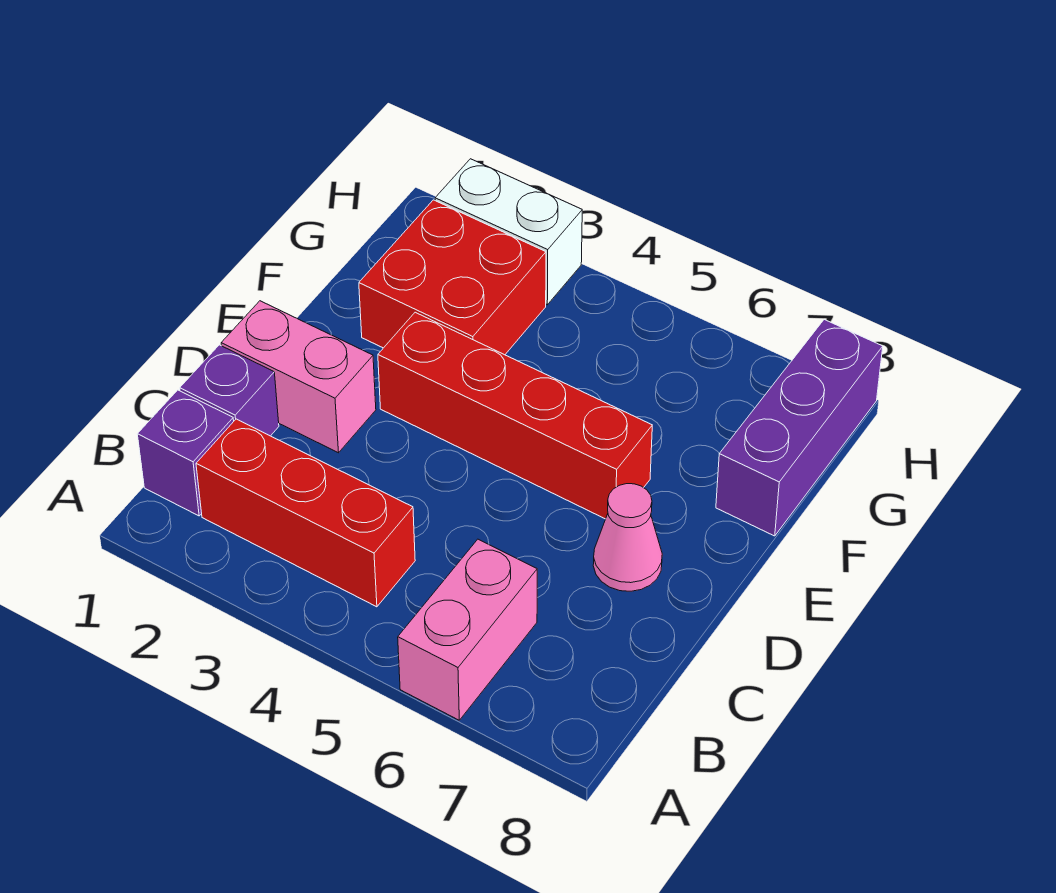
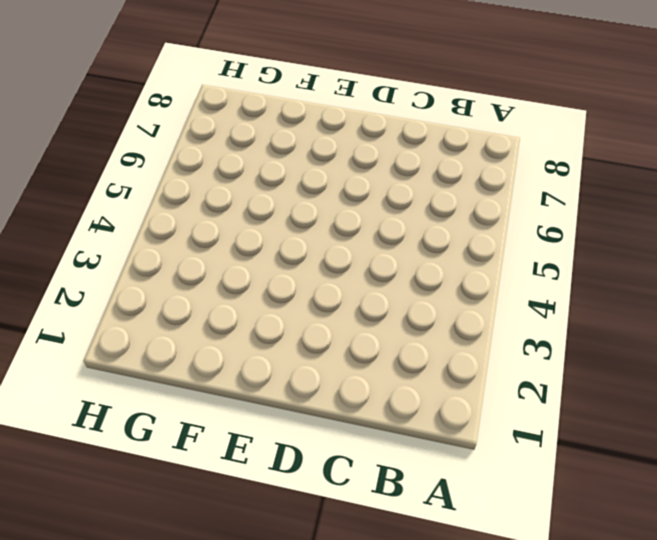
none -> pink brick A6:B6 level 1
none -> purple brick B1 level 1

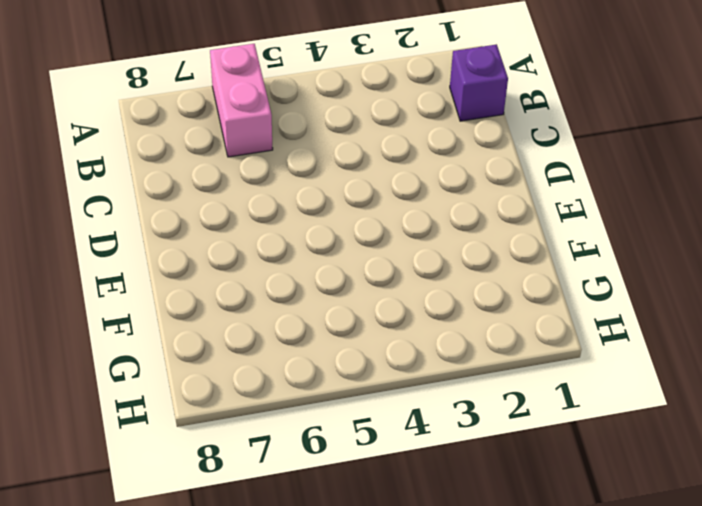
none -> red brick B2:B4 level 1
none -> purple brick C1 level 1

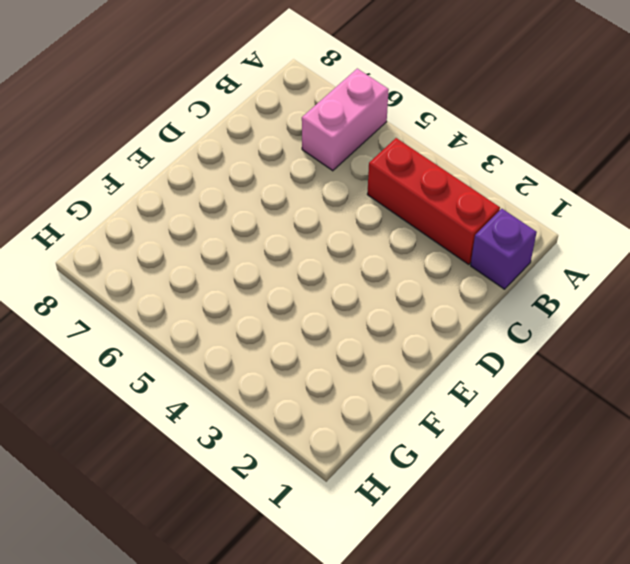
none -> purple brick C1 level 1
none -> pink brick D1:D2 level 1

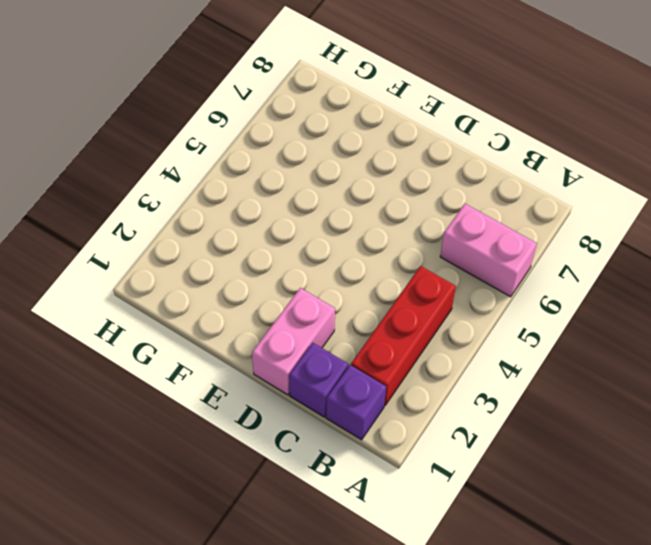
none -> pink cone D7 level 1
none -> red brick E3:E6 level 1

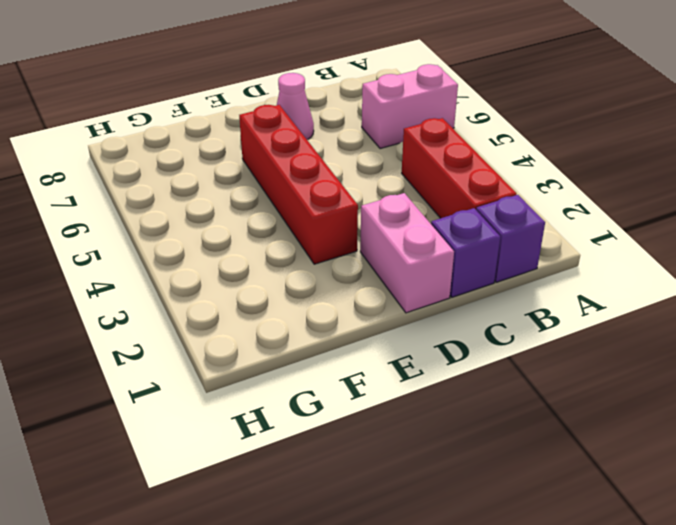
none -> red brick F2:G3 level 1
none -> purple brick F8:H8 level 1

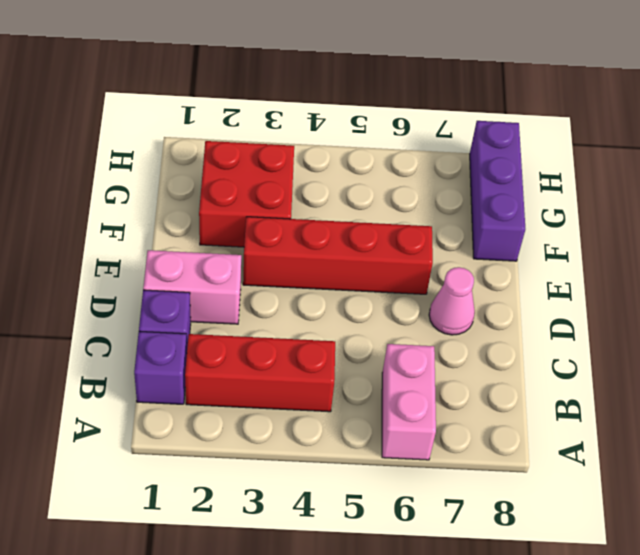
none -> white brick H2:H3 level 1

